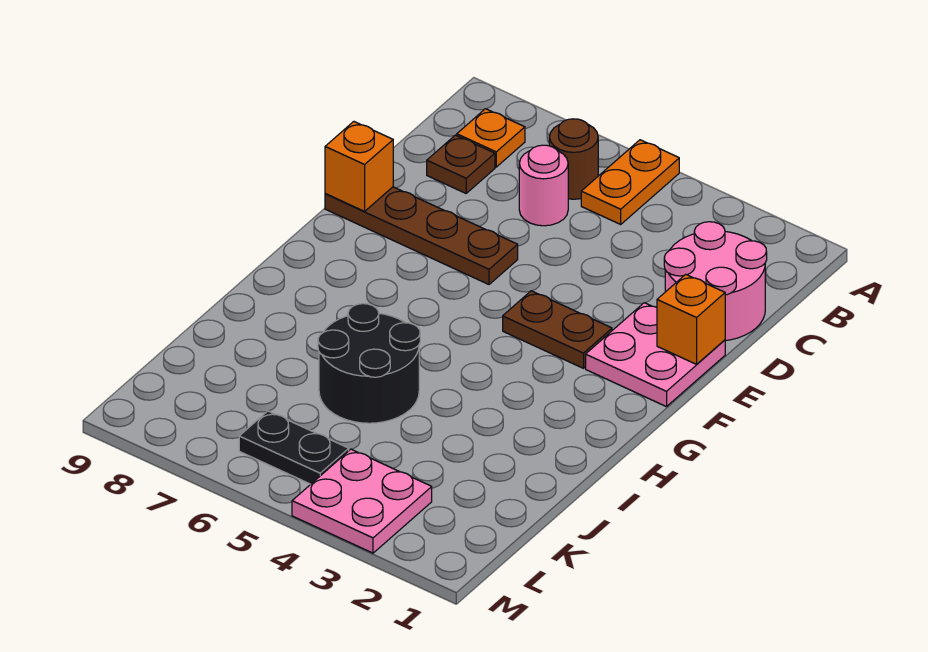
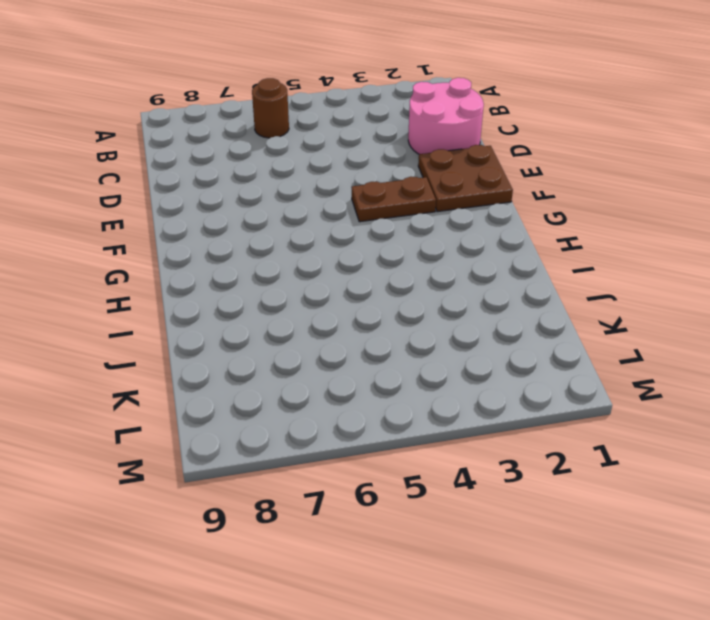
brown plate E1:F2 level 1 -> pink plate E1:F2 level 1
none -> orange plate A5:B5 level 1
none -> orange plate B8 level 1
none -> pink round brick C6 level 1

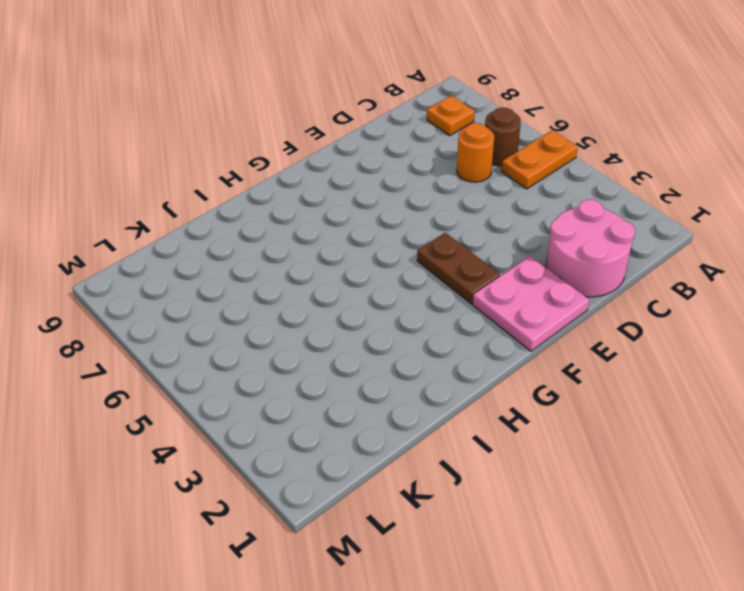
orange round brick C6 level 1 -> pink round brick C6 level 1
none -> brown plate C8 level 1
none -> brown plate E6:E9 level 1
none -> black round brick I5:J6 level 1

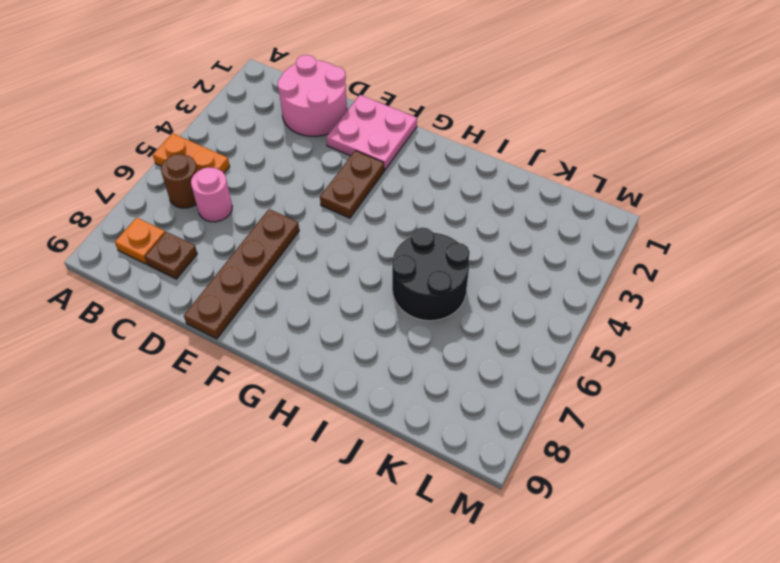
none -> pink plate L3:M4 level 1
none -> black plate L5:L6 level 1
none -> orange brick E1 level 2

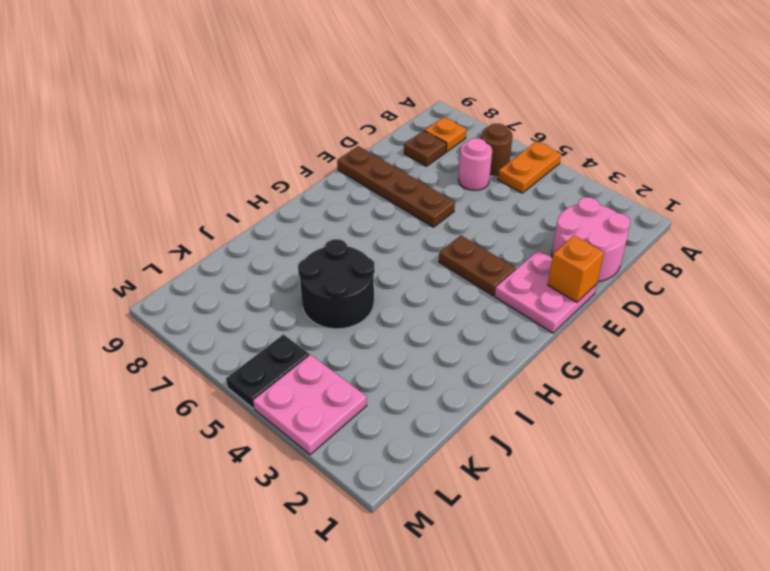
black plate L5:M5 level 1 -> black plate L5:L6 level 1
none -> orange brick E9 level 2

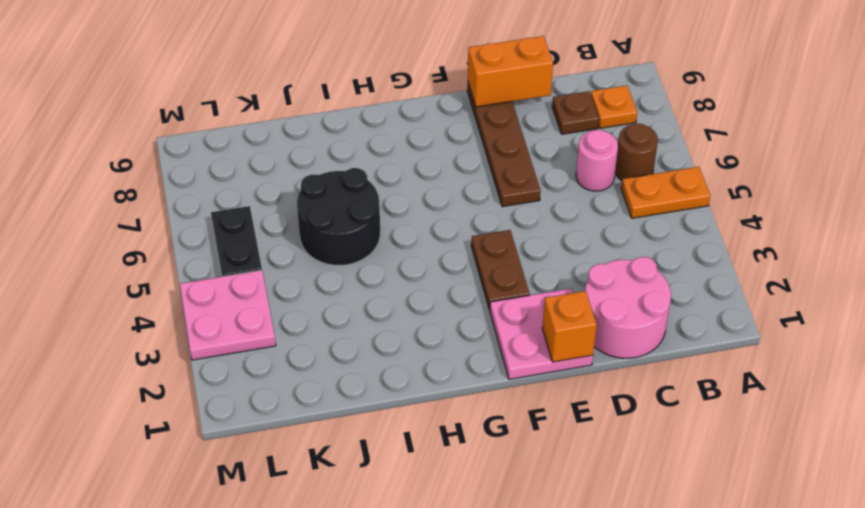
orange brick D9:E9 level 2 -> orange brick E9 level 2

